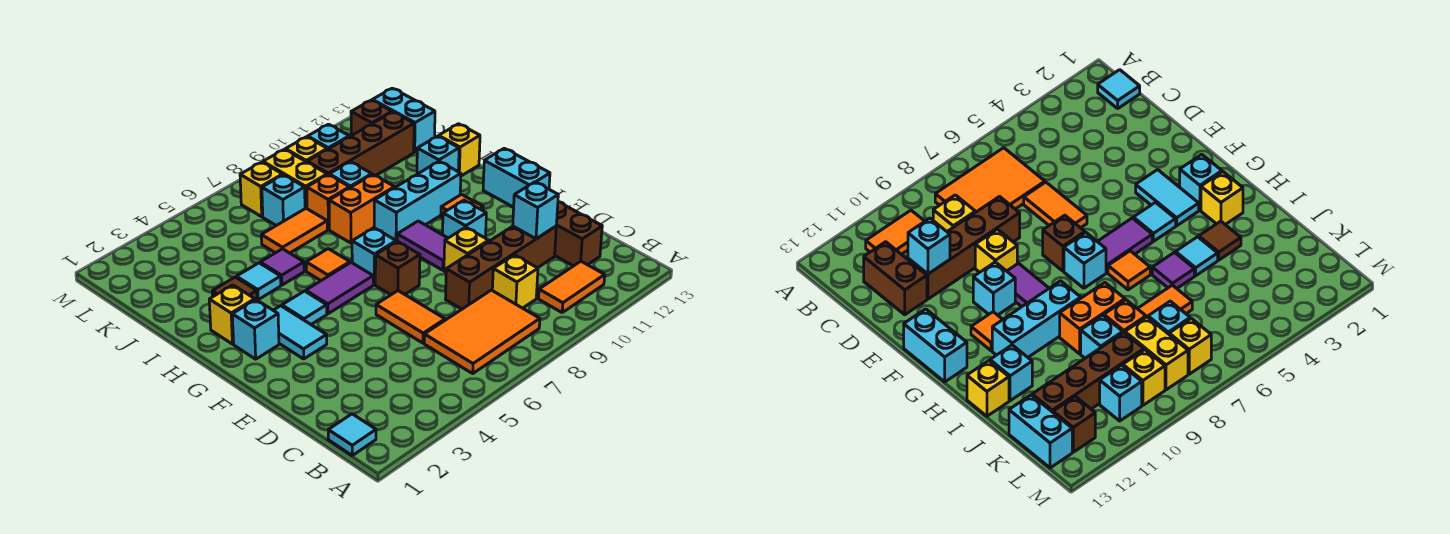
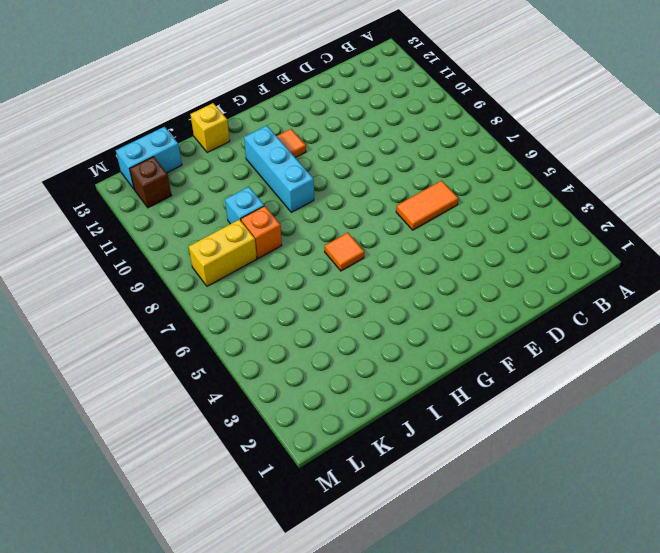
none -> cyan tile B1 level 1
none -> orange tile B6:C8 level 1
none -> orange tile B10:B11 level 1
none -> yellow brick C9 level 1

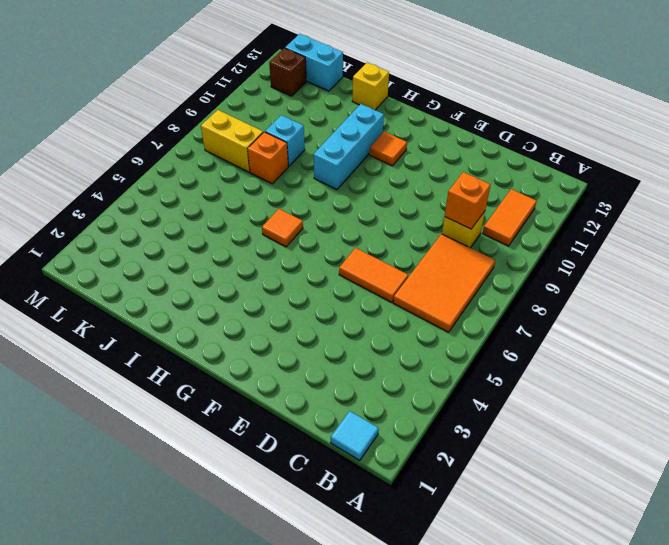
orange brick C9 level 2 -> none
none -> brown brick C12:D12 level 1
none -> brown brick D8:D11 level 1
none -> yellow brick E9 level 1
none -> cyan tile F3:G3 level 1

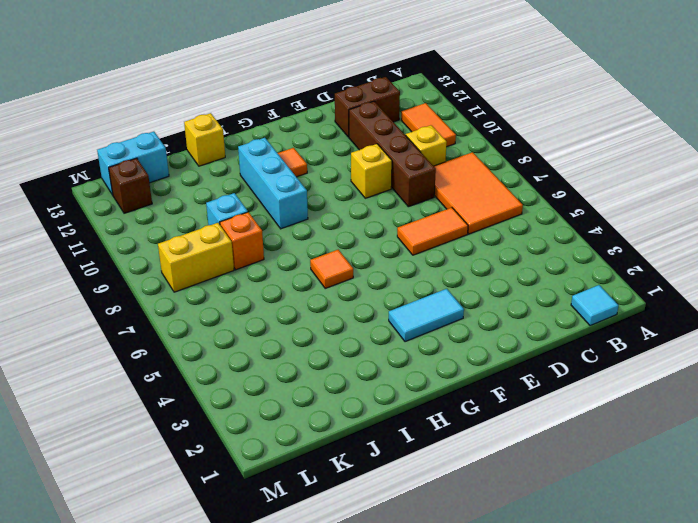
none -> brown brick F7 level 1
none -> purple tile F9:G9 level 1
none -> cyan brick F10 level 1
none -> cyan brick F13:G13 level 1

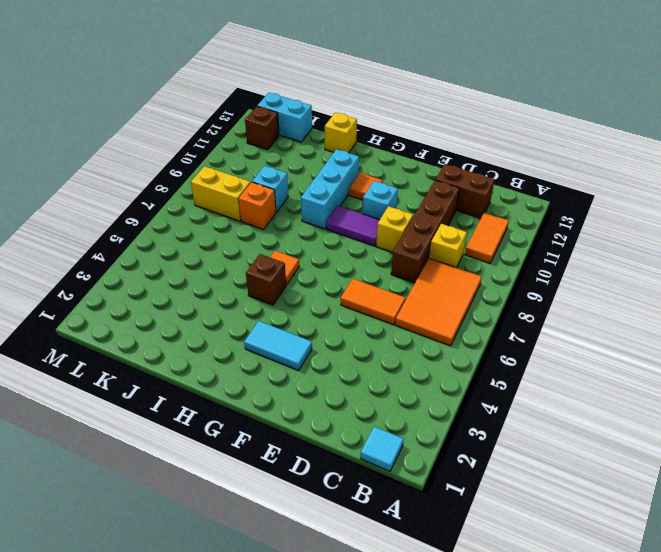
brown brick H5 level 1 -> brown brick F7 level 1
none -> cyan brick F13:G13 level 1
none -> cyan brick G2 level 1
none -> cyan tile G4 level 1
none -> purple tile G5:G6 level 1

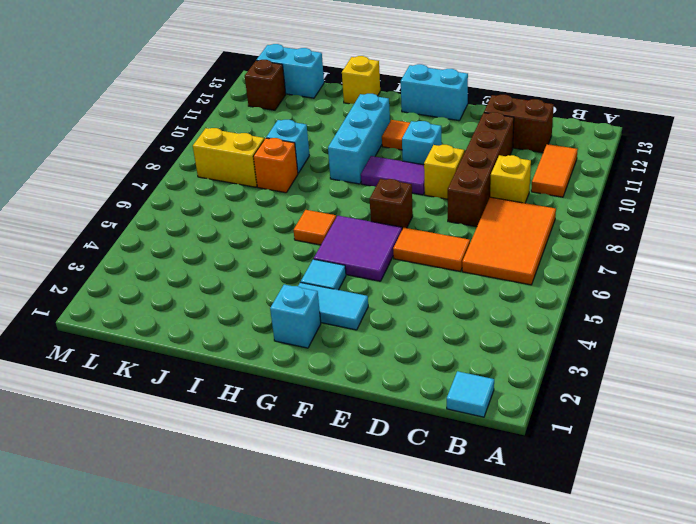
purple tile F5:G6 level 1 -> purple tile G5:G6 level 1
none -> cyan brick G7 level 1
none -> yellow brick H2 level 1
none -> brown tile I3 level 1
none -> cyan tile I4 level 1

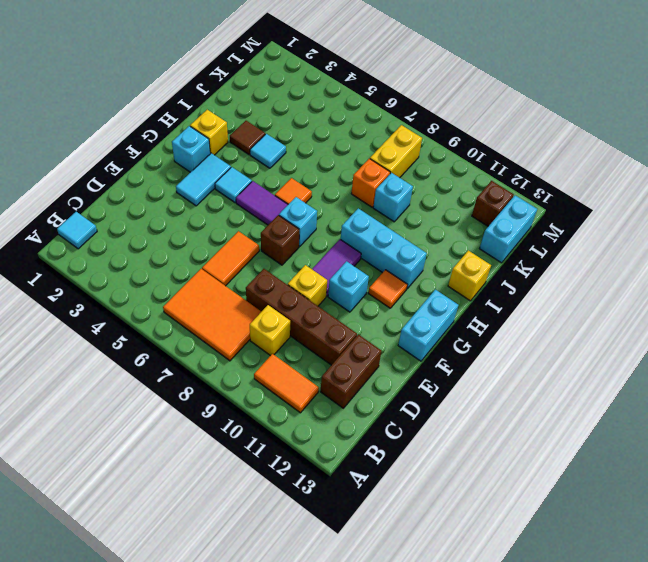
none -> purple tile I5 level 1
none -> orange brick I8:I9 level 1
none -> cyan brick I12 level 1
none -> orange tile J6:J7 level 1

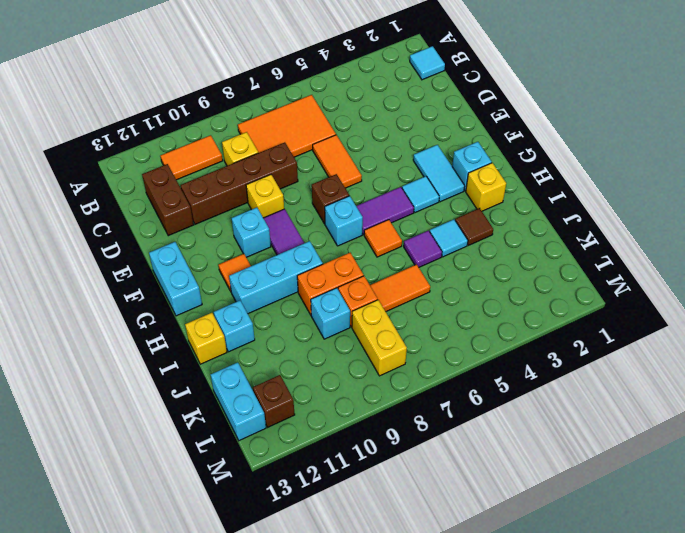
none -> cyan brick K7 level 1
none -> brown brick K9:K12 level 1
none -> yellow brick L7 level 1
none -> yellow brick L9 level 1

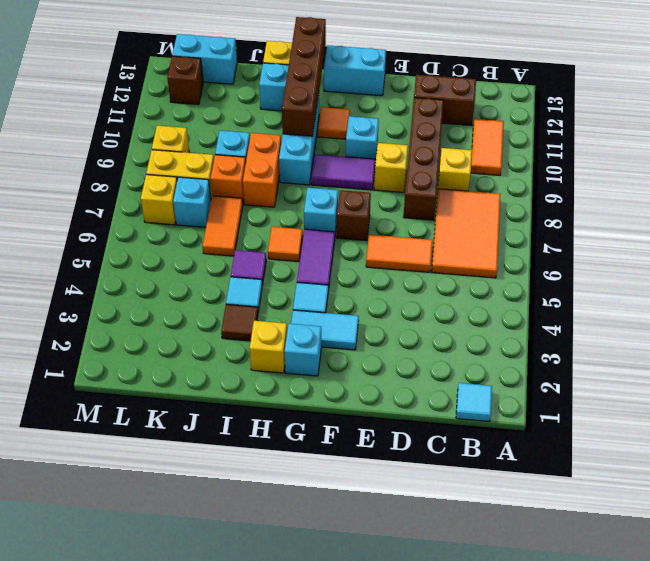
brown brick H10:H13 level 2 -> brown brick K9:K12 level 1
none -> cyan brick L10 level 1
none -> cyan brick D11 level 2

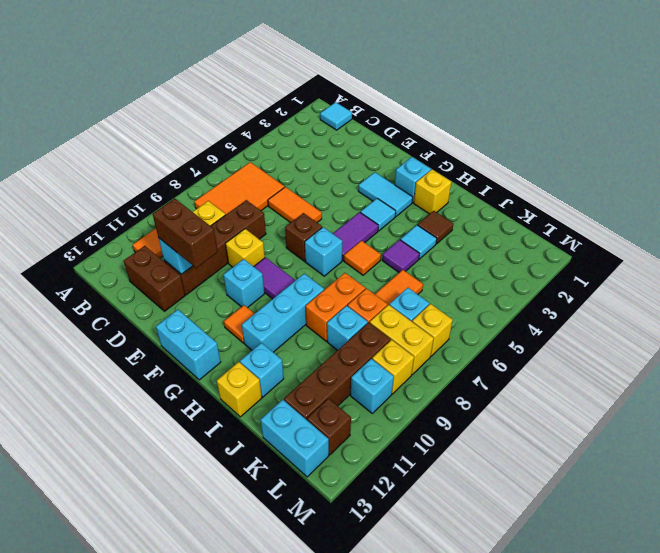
brown brick D11:E11 level 3 -> none

